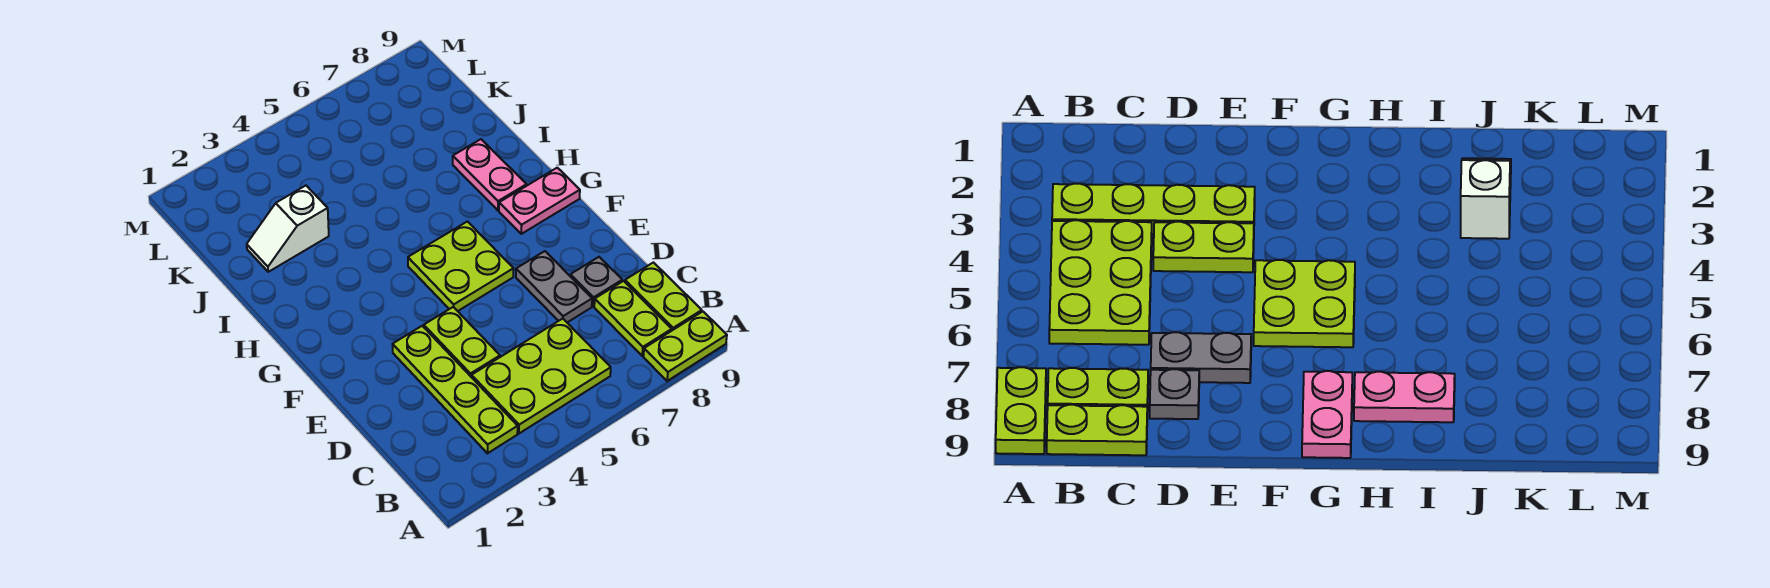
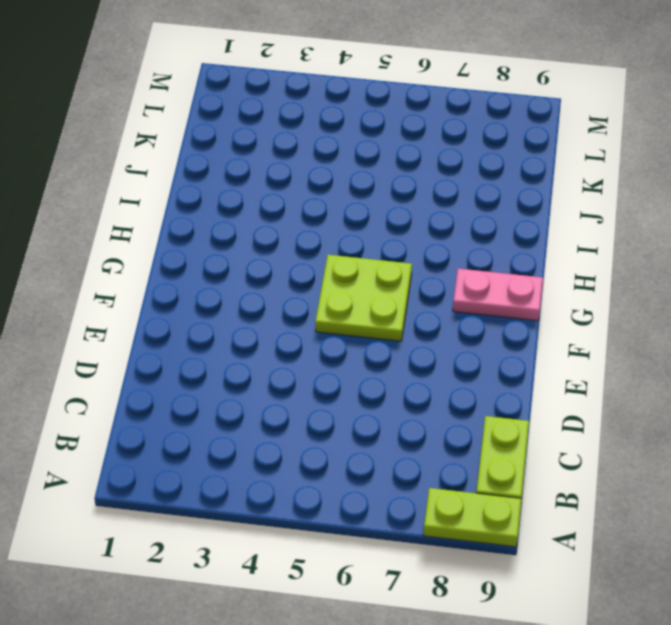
none -> lime plate B3:E3 level 1
none -> lime plate B4:C6 level 1
none -> lime plate B8:C8 level 1

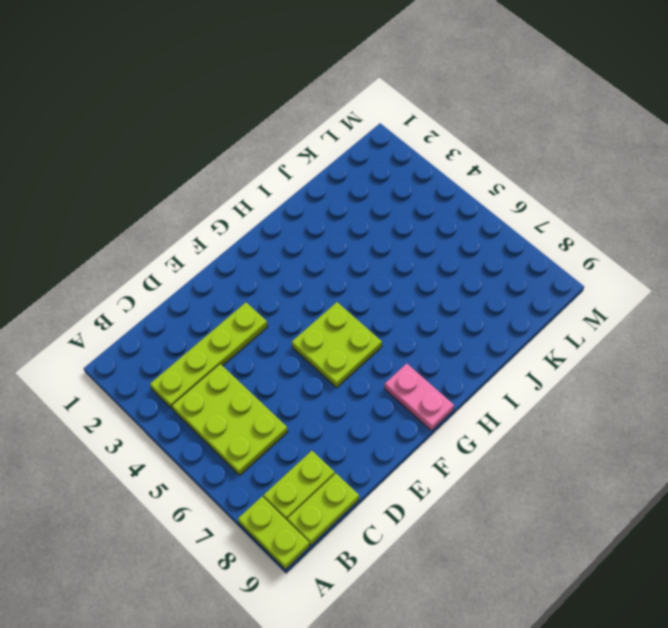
none -> lime plate D4:E4 level 1
none -> grey plate D7:E7 level 1
none -> grey plate D8 level 1

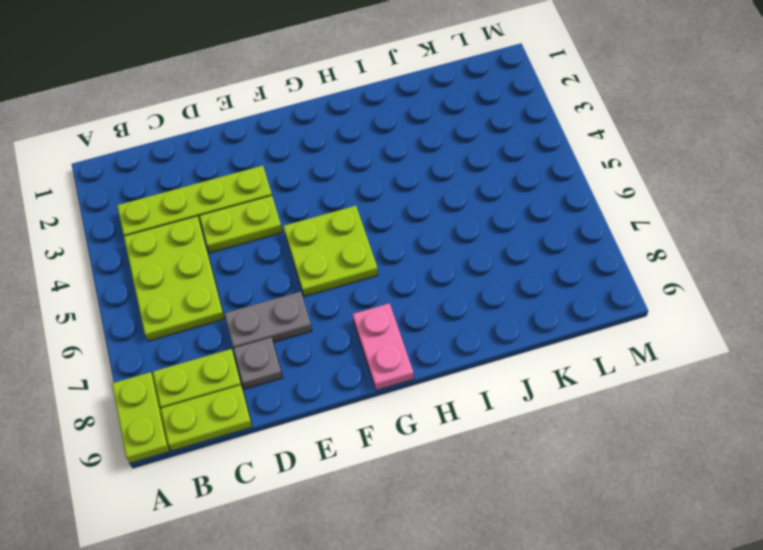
none -> pink plate H8:I8 level 1
none -> white slope J2:J3 level 1 top 3

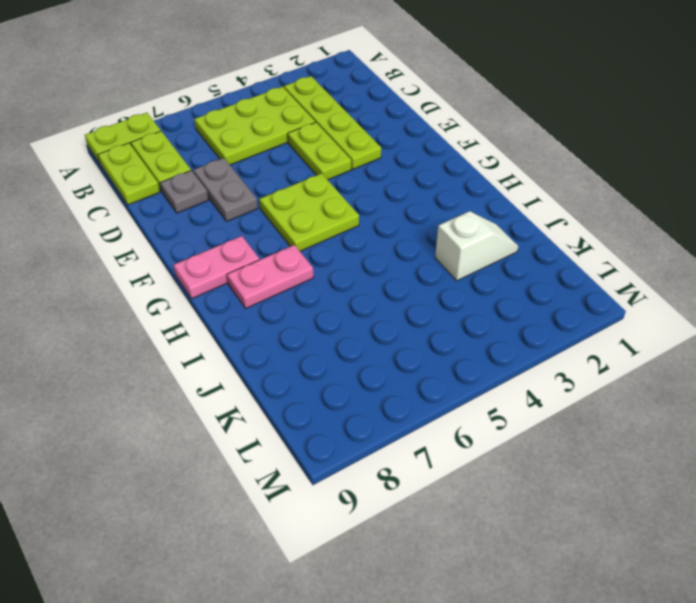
pink plate H7:H8 level 1 -> pink plate H8:I8 level 1

